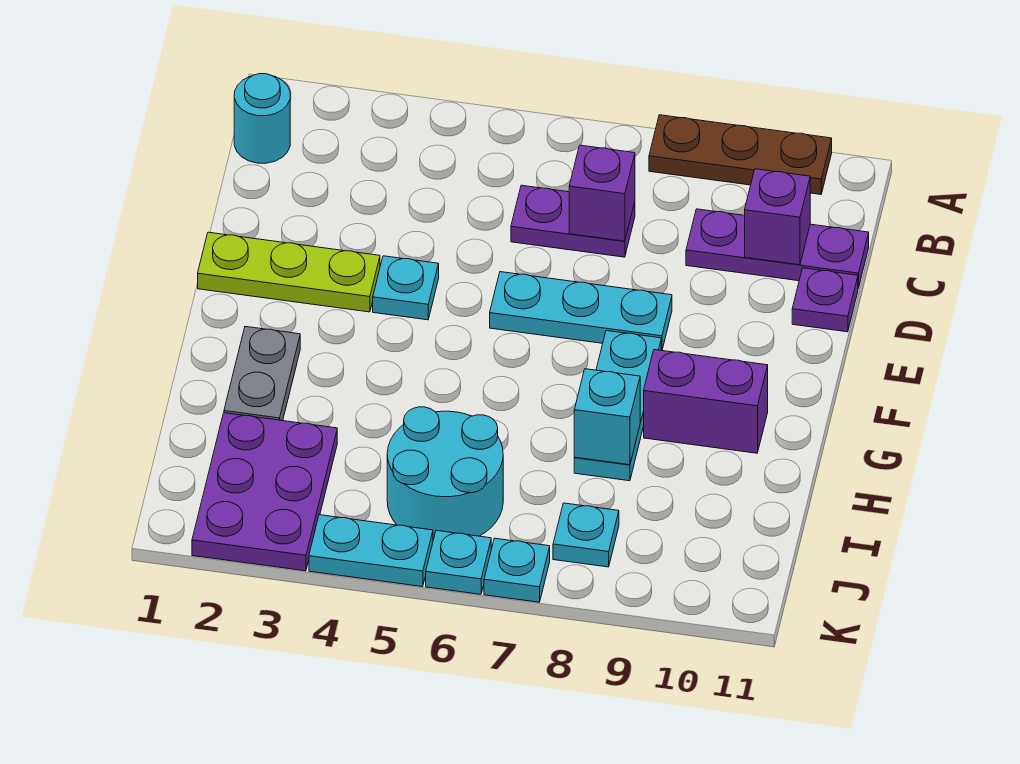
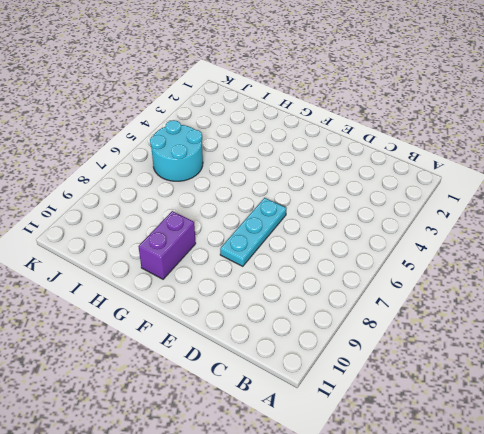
none -> brown plate A8:A10 level 1
none -> cyan round brick B1 level 1
none -> purple plate C6:C7 level 1

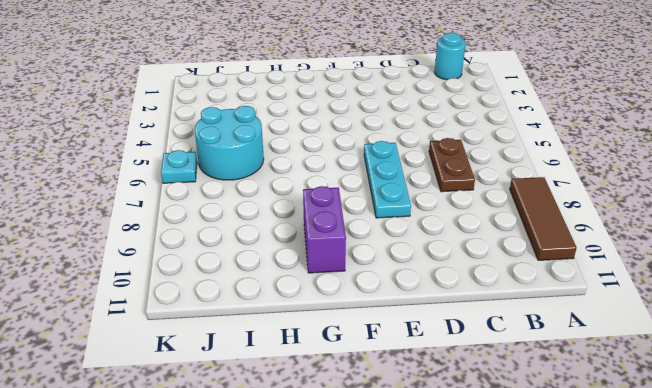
brown tile A8:A10 level 1 -> brown plate A8:A10 level 1
brown plate C6:C7 level 1 -> purple plate C6:C7 level 1
none -> purple plate C9:C11 level 1
none -> purple plate D11 level 1
none -> lime plate E1:E3 level 1

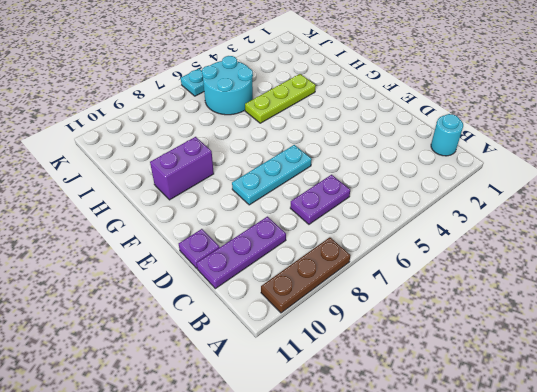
lime plate H3:H5 level 1 -> lime plate E1:E3 level 1
none -> cyan plate E4 level 1
none -> cyan plate F8:H8 level 1
none -> grey plate G2:H2 level 1

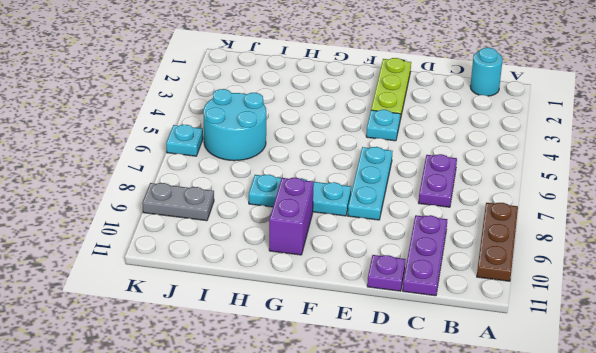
grey plate J9:K9 level 1 -> grey plate G2:H2 level 1
none -> purple plate I2:K3 level 1
none -> cyan plate J8 level 1
none -> cyan plate K4:K5 level 1

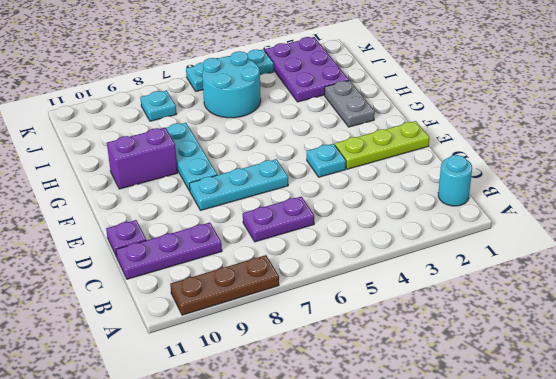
none -> cyan plate K7 level 1
none -> purple brick C7 level 2
none -> purple brick C10 level 2

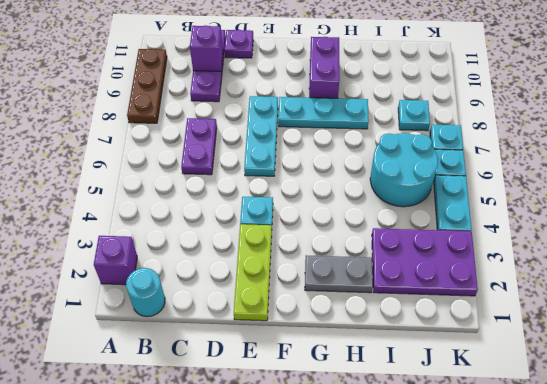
purple brick A2 level 1 -> purple brick C7 level 2
none -> cyan brick H8 level 2

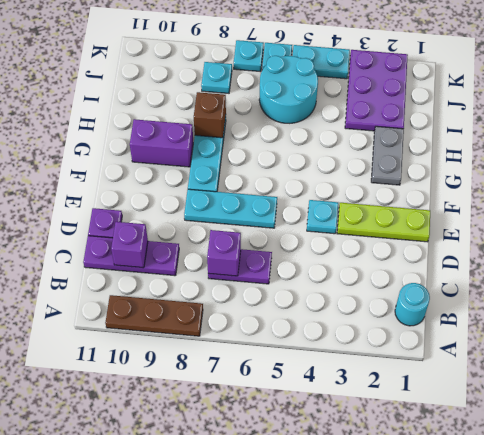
brown brick H8 level 2 -> cyan brick H8 level 2

